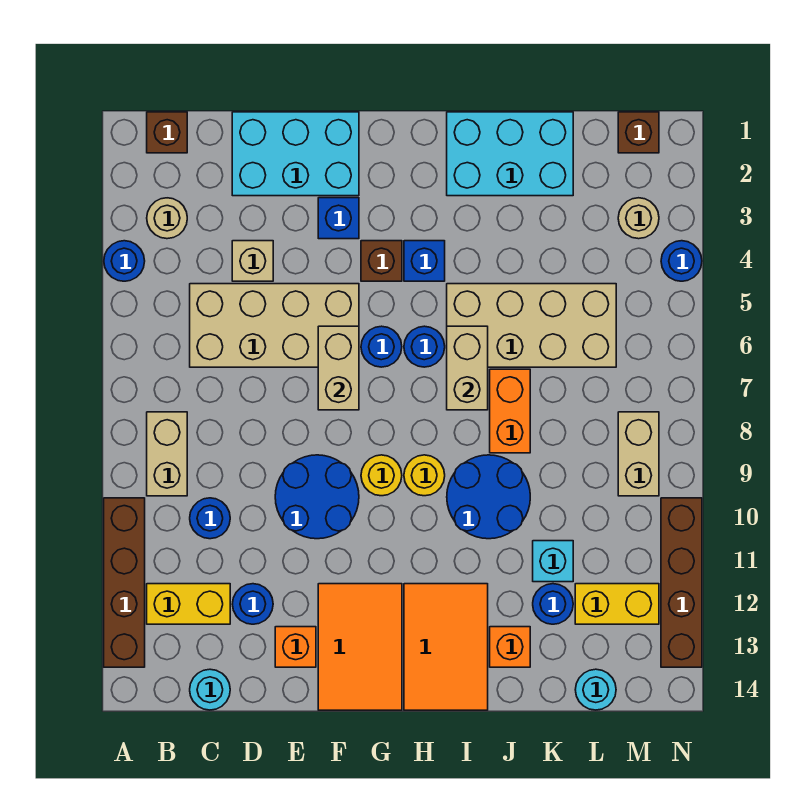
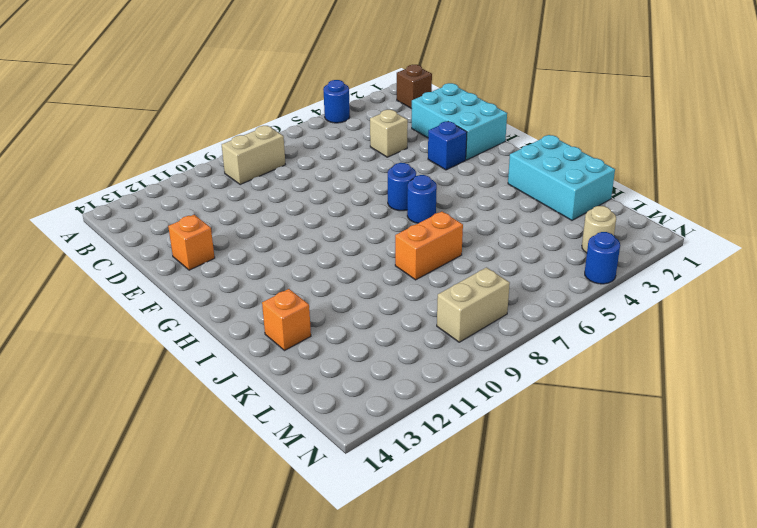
none -> brown brick A10:A13 level 1
none -> tan round brick B3 level 1
none -> yellow brick B12:C12 level 1
none -> tan brick C5:F6 level 1

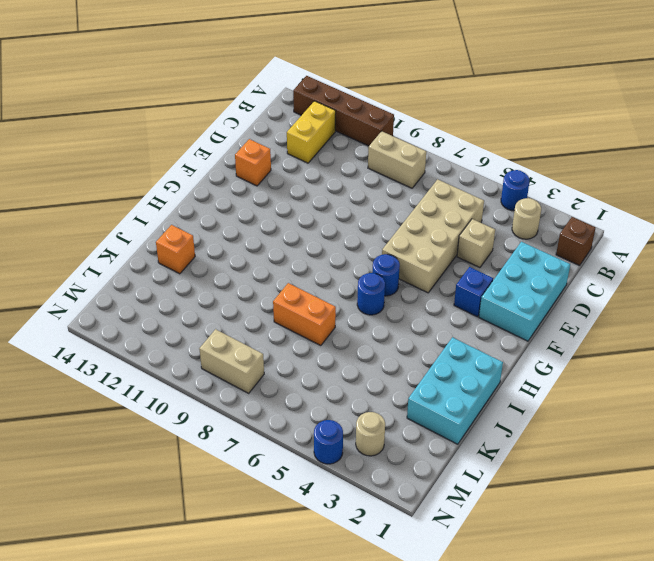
none -> blue round brick C10 level 1
none -> cyan round brick C14 level 1
none -> blue round brick D12 level 1
none -> blue round brick E9:F10 level 1

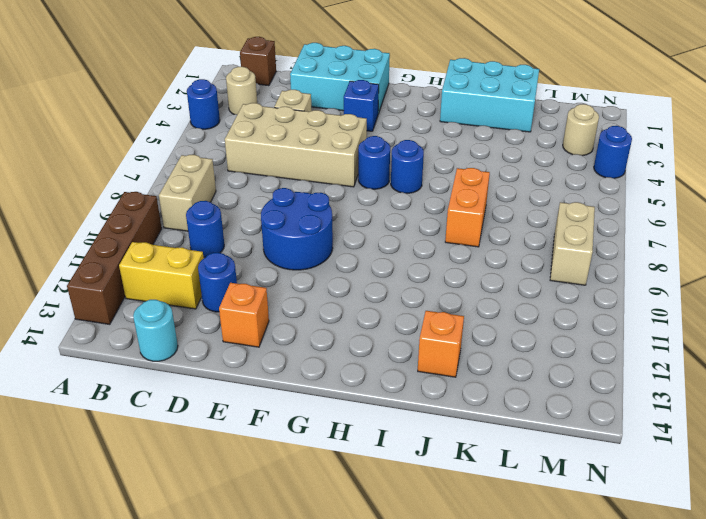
none -> orange tile F12:G14 level 1
none -> brown brick G4 level 1
none -> yellow round brick G9 level 1
none -> blue brick H4 level 1

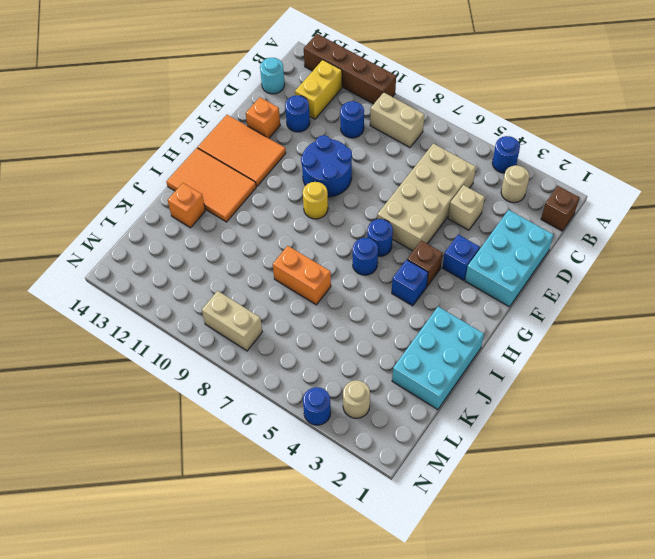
none -> yellow round brick H9 level 1
none -> tan brick I5:L6 level 1
none -> blue round brick I9:J10 level 1
none -> cyan brick K11 level 1

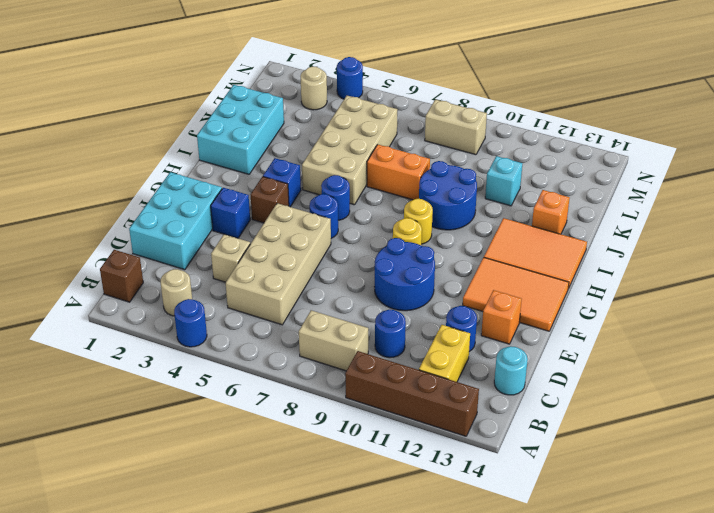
none -> blue round brick K12 level 1
none -> yellow brick L12:M12 level 1
none -> cyan round brick L14 level 1
none -> brown brick M1 level 1

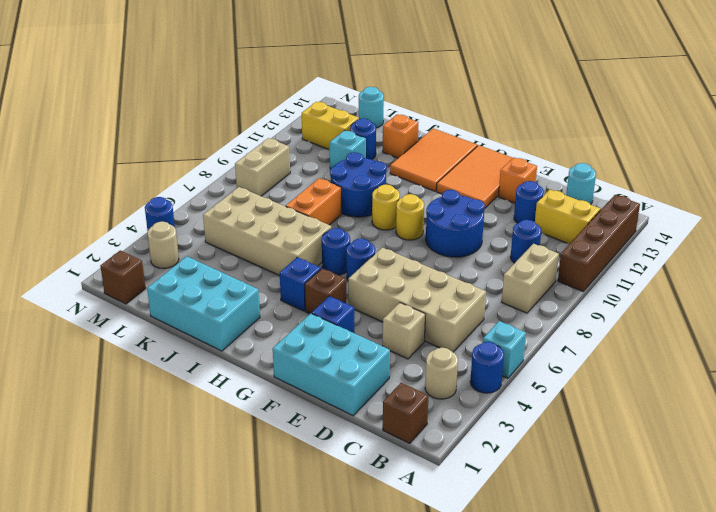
cyan brick A5 level 1 -> none
none -> brown brick N10:N13 level 1
none -> tan brick F6:F7 level 2
none -> tan brick I6:I7 level 2

